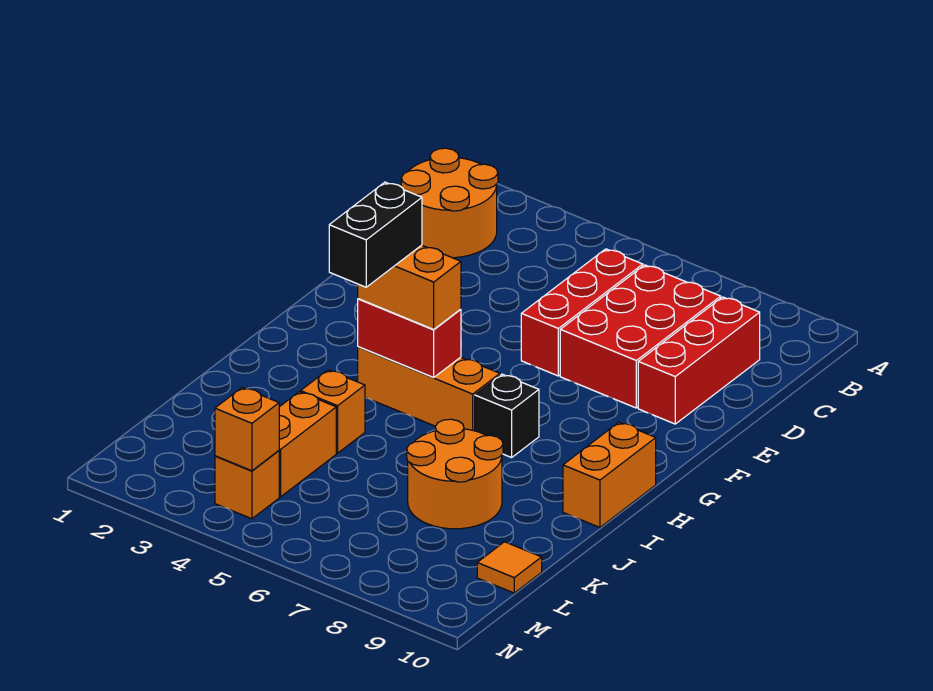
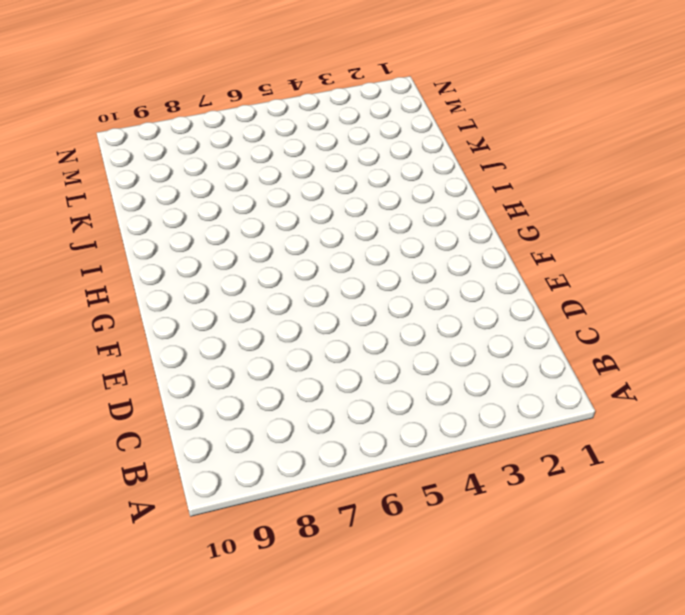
none -> orange round brick B1:C2 level 1
none -> red brick C6:E6 level 1
none -> red brick C7:E8 level 1

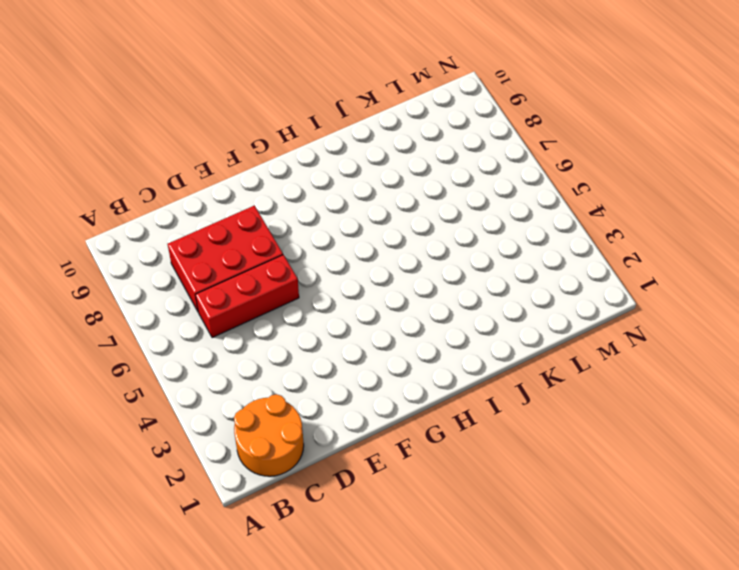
none -> red brick C9:E9 level 1
none -> orange brick H4:H6 level 1
none -> black brick H7 level 1

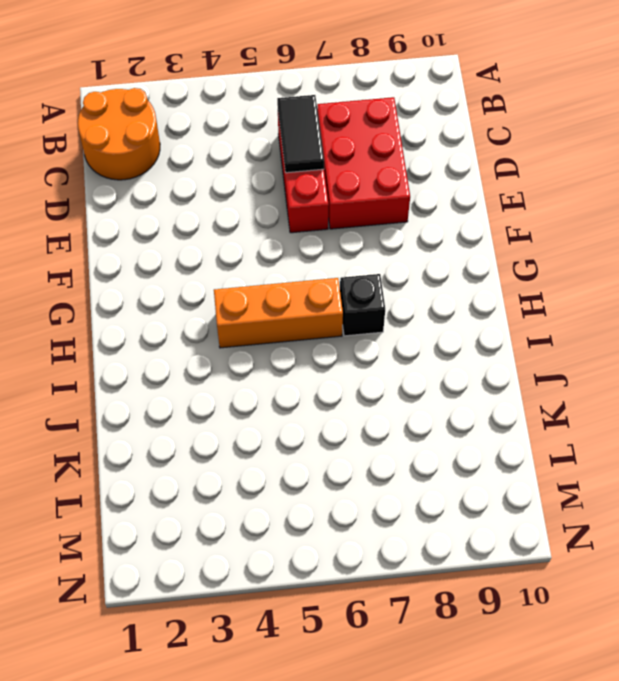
black tile C6:D6 level 2 -> none
none -> red brick C9:E9 level 1
none -> orange brick H10:I10 level 1
none -> orange brick J4 level 1

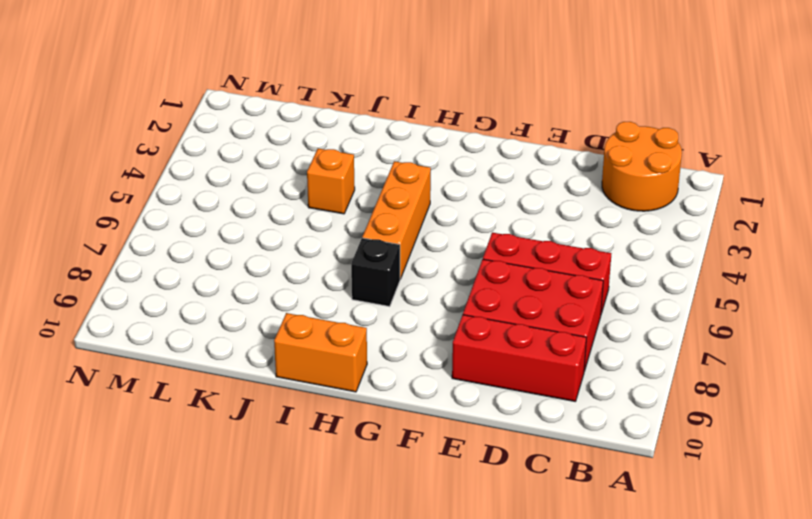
none -> orange round brick J7:K8 level 1
none -> orange brick K4:L4 level 1
none -> orange tile L10 level 1

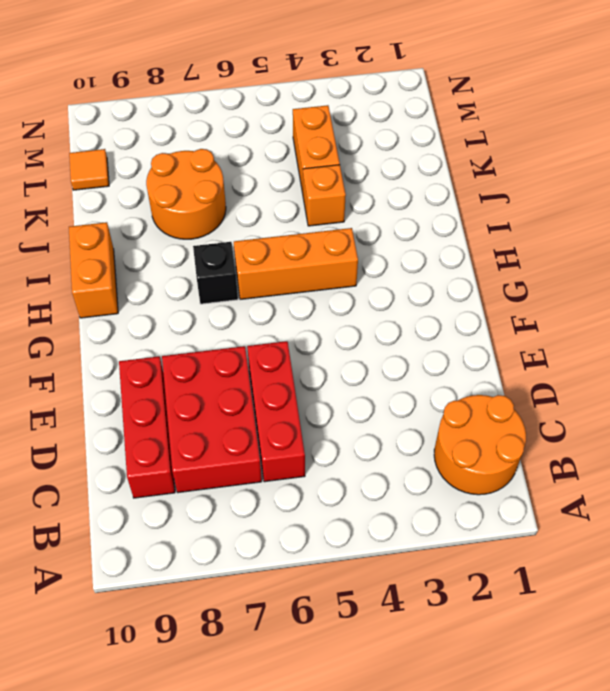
none -> orange brick M4 level 1
none -> red brick H4:H5 level 2
none -> orange brick M4 level 2

